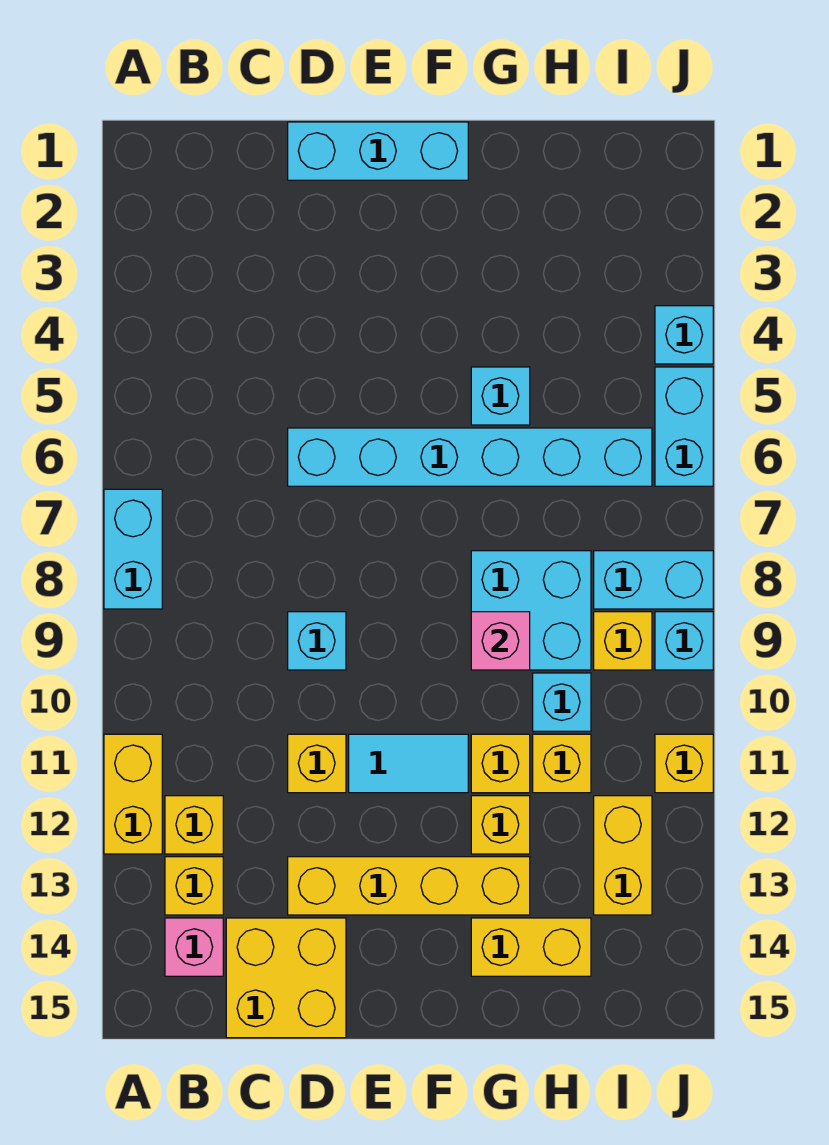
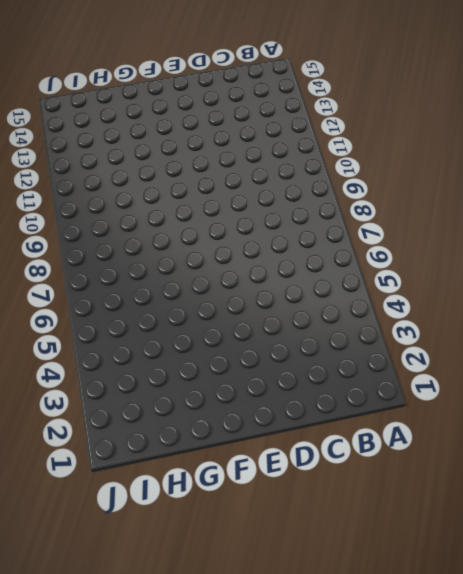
none -> cyan brick A7:A8 level 1
none -> yellow brick A11:A12 level 1
none -> yellow brick B12 level 1

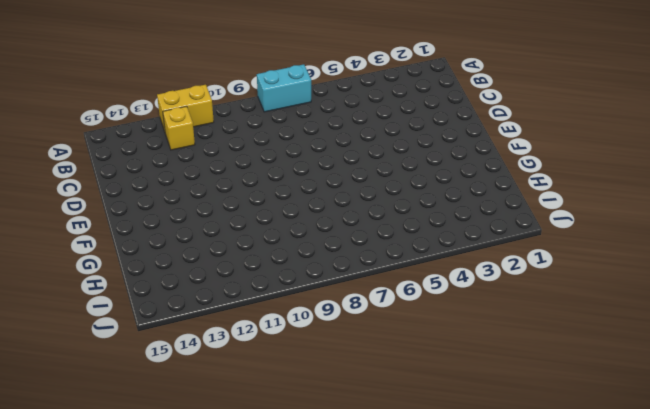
none -> yellow brick B13 level 1
none -> pink brick B14 level 1
none -> yellow brick C14:D15 level 1

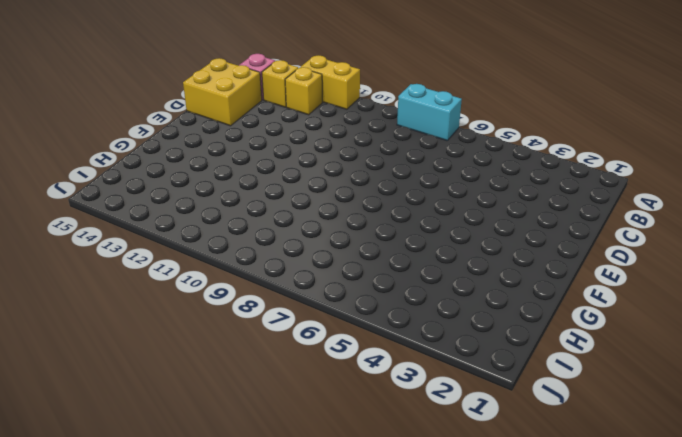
none -> cyan brick D1:F1 level 1
none -> cyan brick D6:I6 level 1
none -> cyan brick D9 level 1

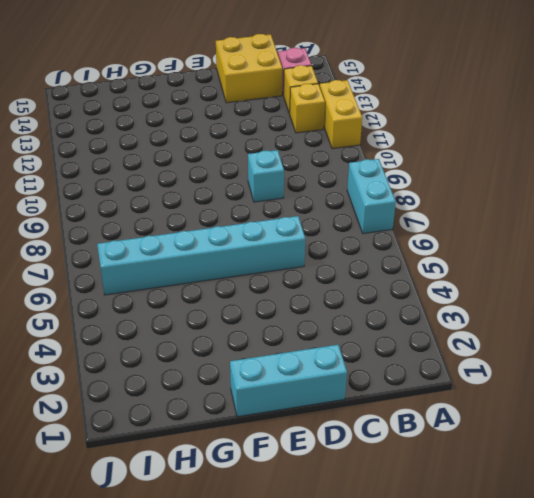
none -> yellow brick D11 level 1
none -> yellow brick D13:G13 level 1
none -> cyan tile E11:F11 level 1

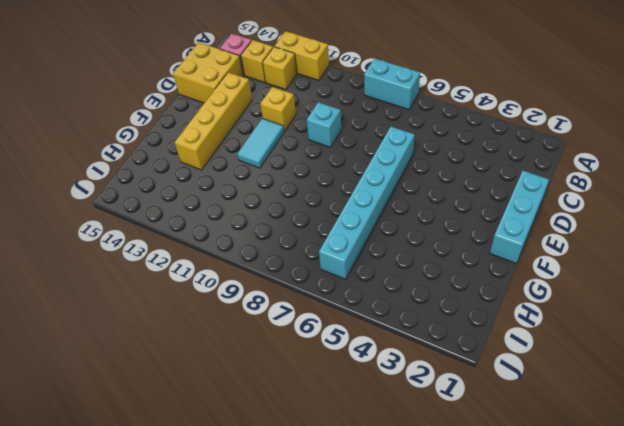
none -> cyan brick G5 level 1
none -> cyan brick G8:H9 level 1
none -> yellow brick G11 level 1

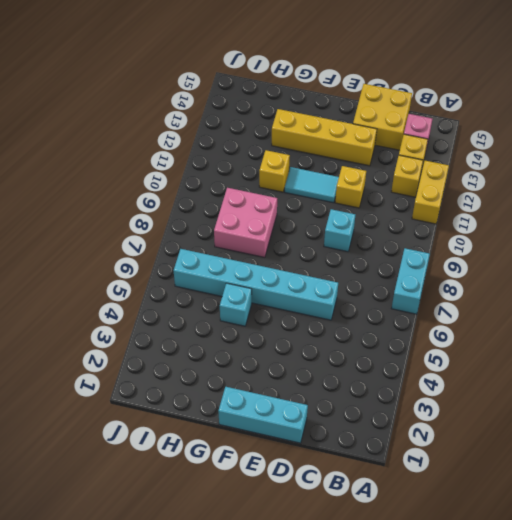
pink brick G8:H9 level 1 -> cyan brick G8:H9 level 1
none -> yellow brick G12 level 1
none -> yellow brick G14:H14 level 1
none -> cyan brick H10 level 1

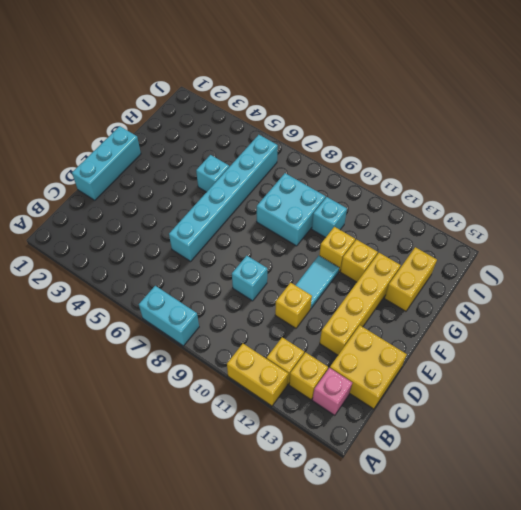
none -> yellow brick H11 level 1
none -> cyan brick I8:J8 level 1
none -> yellow brick I9 level 1

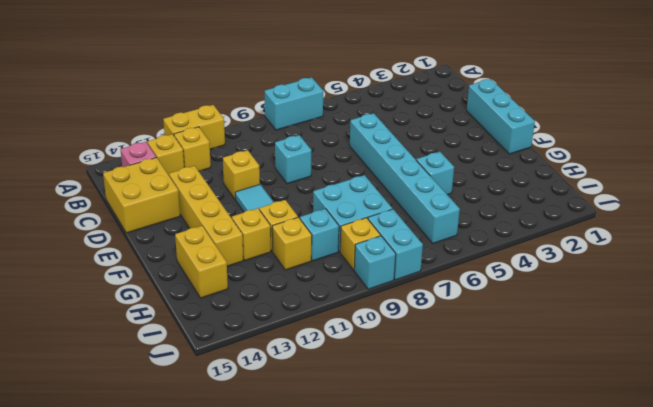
none -> yellow brick I12:I13 level 1
none -> cyan brick J4 level 1
none -> cyan brick J5:J6 level 1

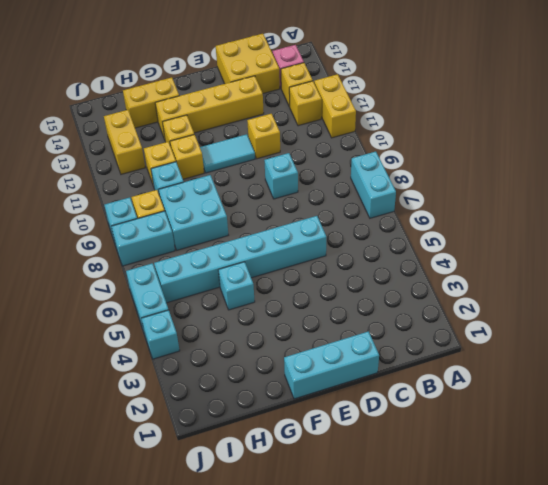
none -> yellow brick J11 level 1
none -> pink brick G9 level 2

